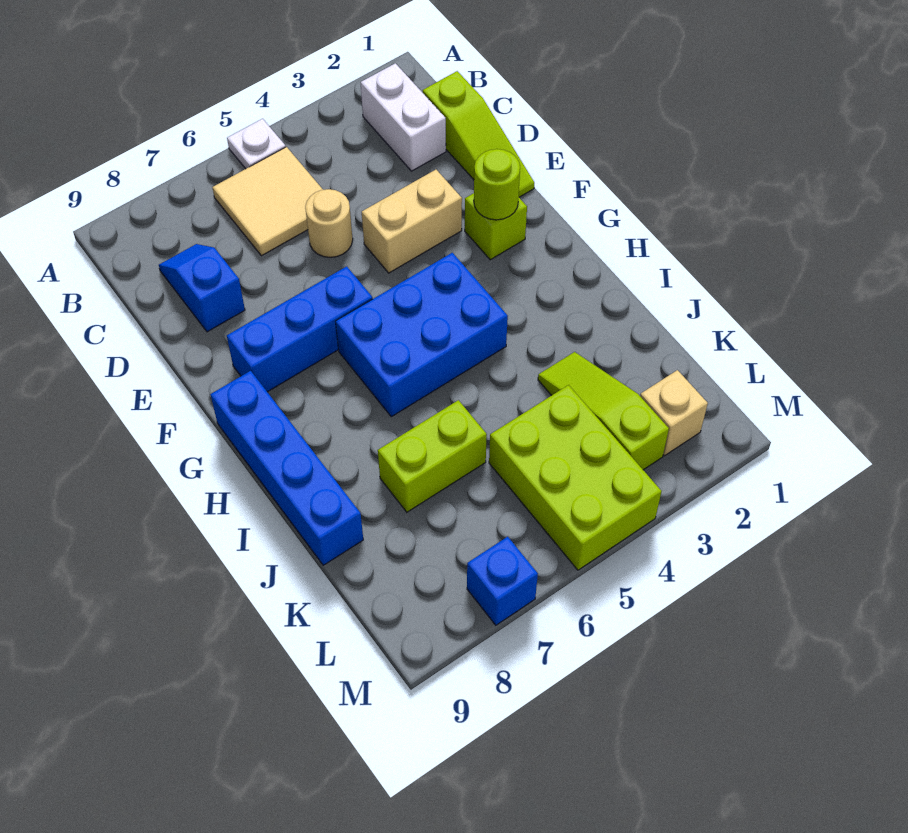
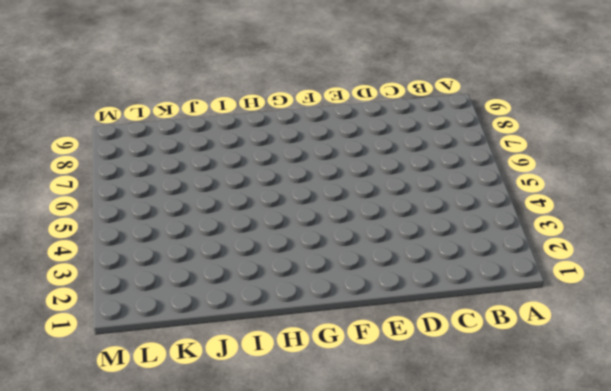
none -> white plate A5 level 1
none -> white brick B2:C2 level 1
none -> tan tile B5:C6 level 1

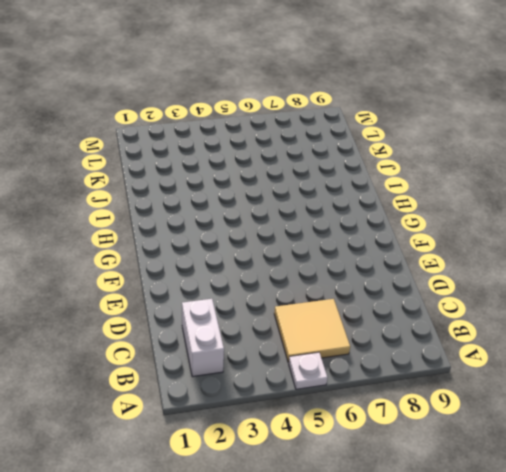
none -> lime slope C1:E1 level 1 top C
none -> blue slope C8:D8 level 1 top D
none -> tan round brick D5 level 1

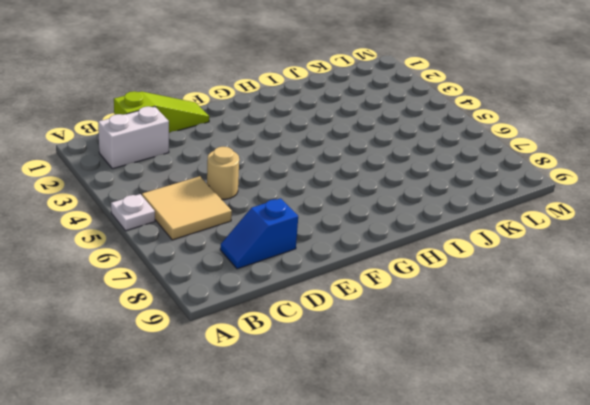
none -> tan brick E3:E4 level 1
none -> lime brick F2 level 1
none -> blue brick F6:F8 level 1

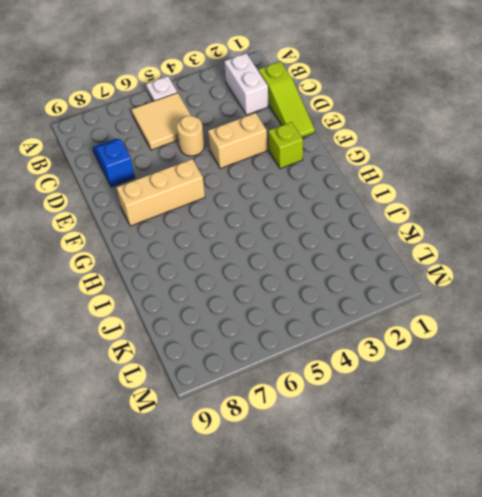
tan brick F6:F8 level 1 -> blue brick F6:F8 level 1
none -> blue brick G4:H6 level 1
none -> blue brick G9:J9 level 1
none -> lime slope J3:L3 level 1 top L

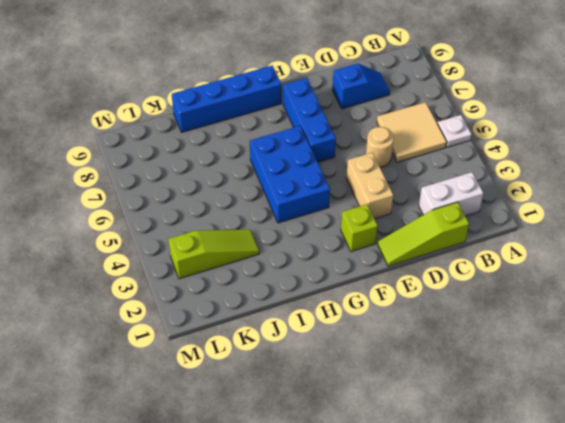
none -> lime brick J6:J7 level 1
none -> lime brick K4:M5 level 1
none -> tan brick L2 level 1

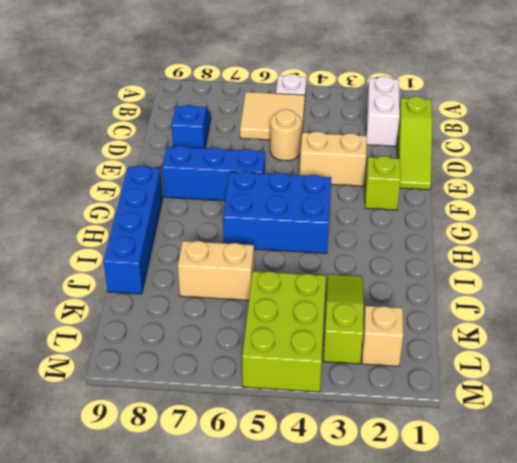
tan brick J6:J7 level 1 -> lime brick J6:J7 level 1
none -> blue brick M7 level 1
none -> lime round brick F2 level 2

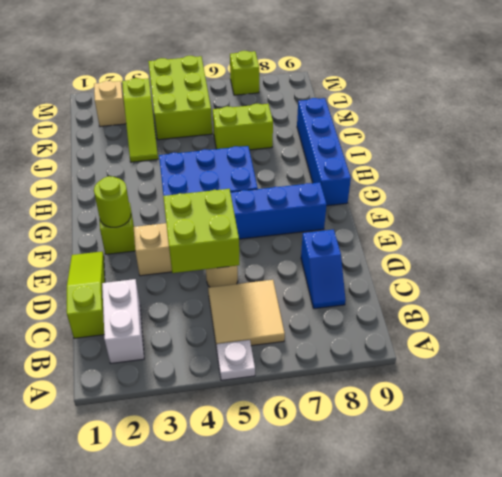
lime brick D4:E5 level 2 -> none
lime brick M7 level 1 -> blue brick M7 level 1

